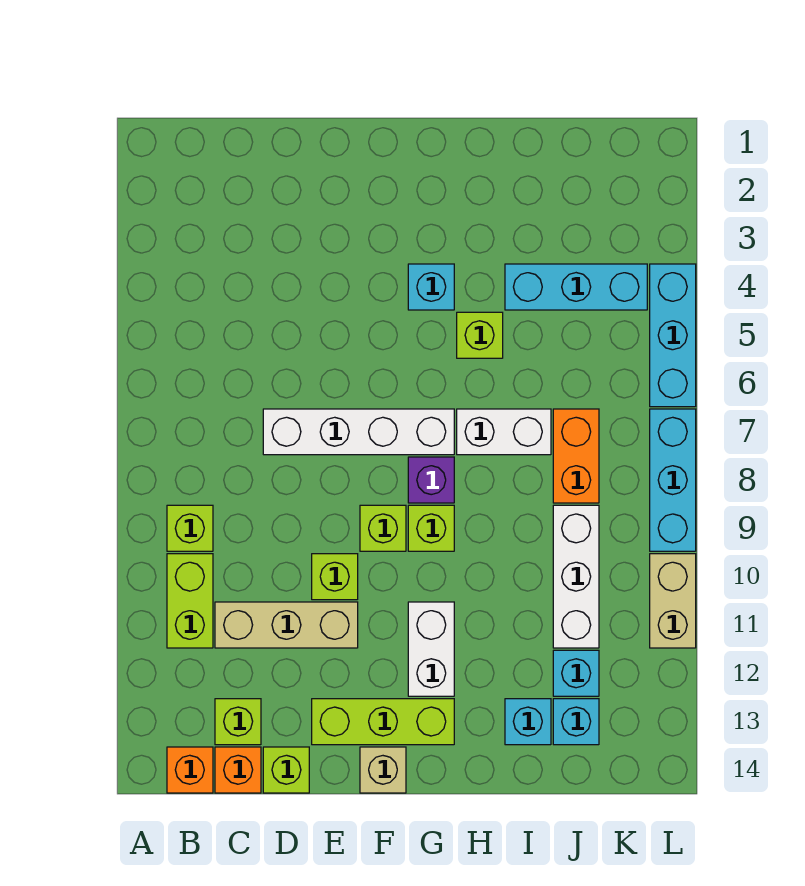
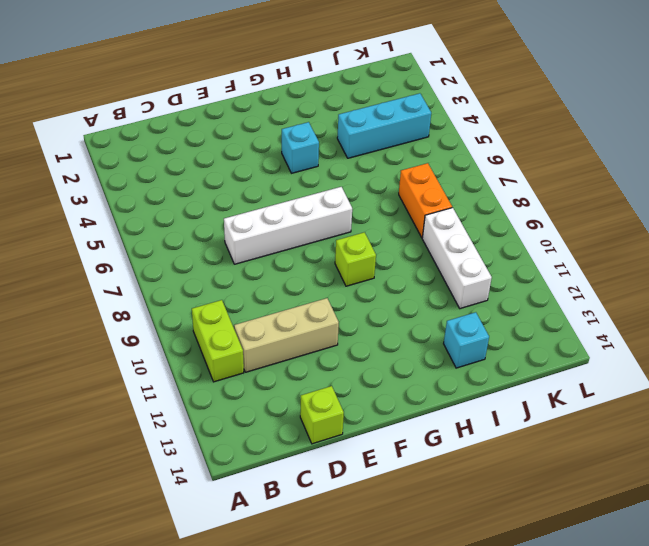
none -> lime brick B9 level 1
none -> orange brick B14 level 1
none -> lime brick C13 level 1

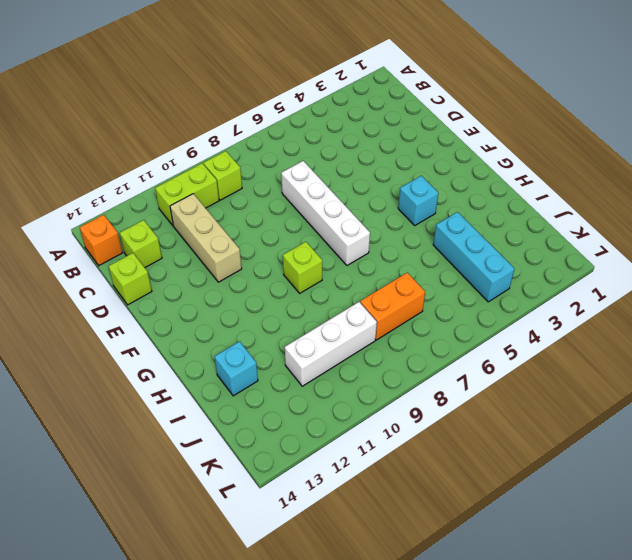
none -> orange brick C14 level 1
none -> lime brick E10 level 1
none -> lime brick E13:G13 level 1

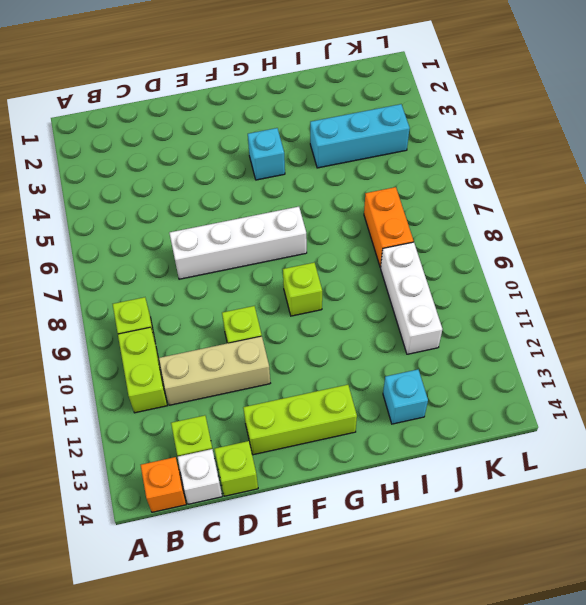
white brick C14 level 1 -> orange brick C14 level 1
none -> lime brick F9 level 1
none -> tan brick F14 level 1
none -> purple brick G8 level 1

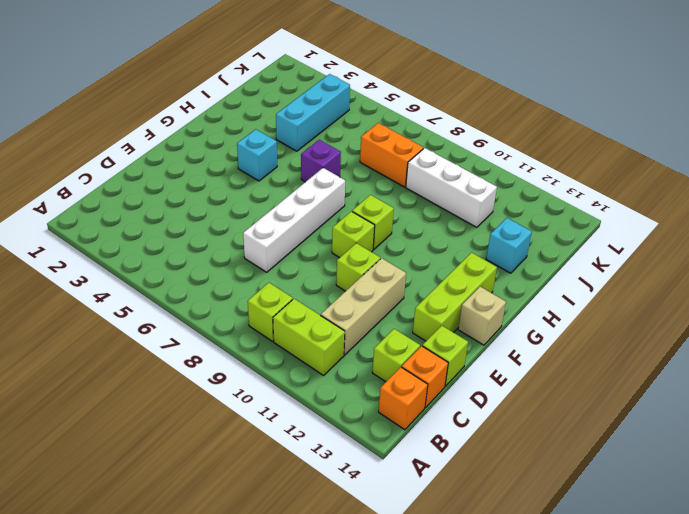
purple brick H6 level 1 -> purple brick G8 level 1
none -> white brick G11:G12 level 1
none -> lime brick H5 level 1
none -> white brick H7:I7 level 1

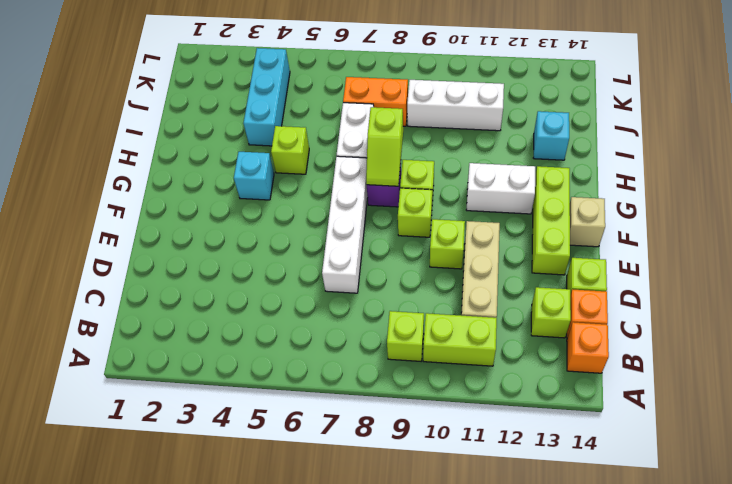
lime slope G8:H8 level 2 top H -> none
none -> cyan brick J12 level 1
none -> cyan brick J13 level 1
none -> cyan brick L4:L6 level 1

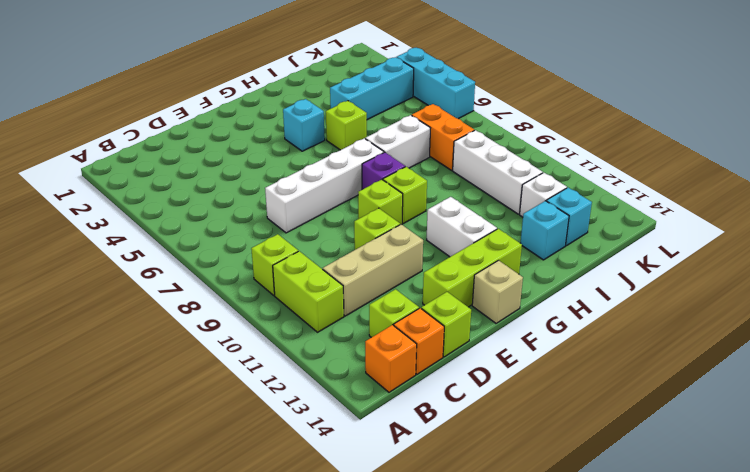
white brick J12 level 1 -> cyan brick J12 level 1
none -> cyan brick L7:L9 level 1
none -> tan brick L10:L11 level 1

